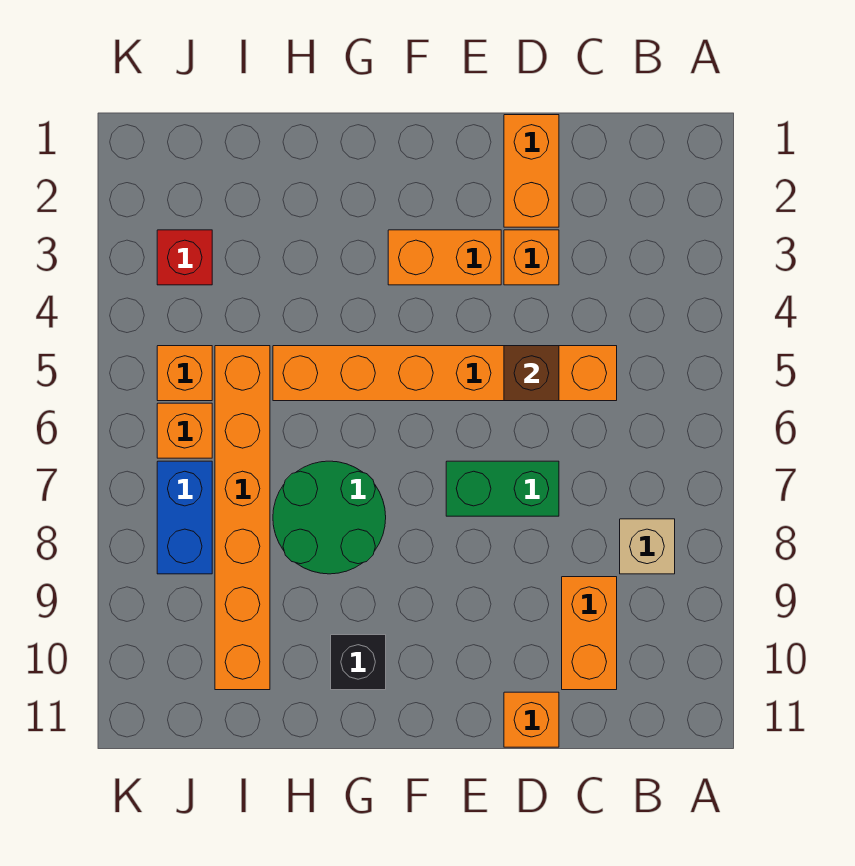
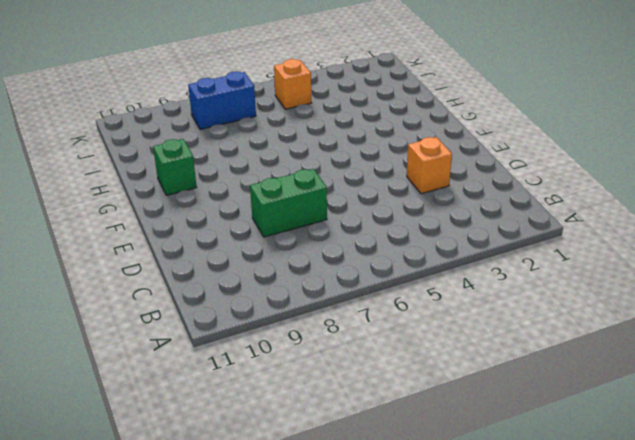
green brick D7:D8 level 1 -> green brick D7:E7 level 1
green brick G10 level 1 -> black brick G10 level 1
none -> tan brick B8 level 1
none -> orange brick C5:H5 level 1
none -> orange brick C9:C10 level 1

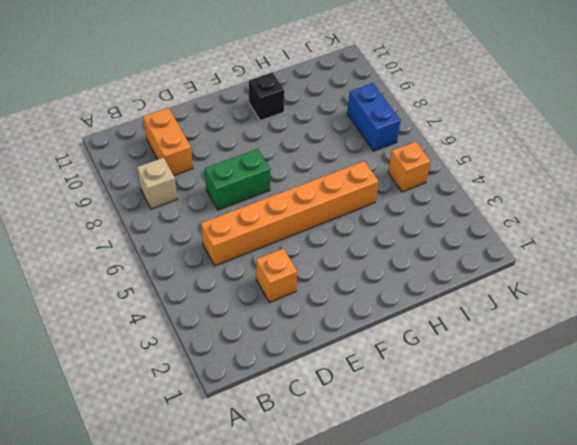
none -> orange brick D1:D2 level 1
none -> orange brick D11 level 1
none -> orange brick E3:F3 level 1

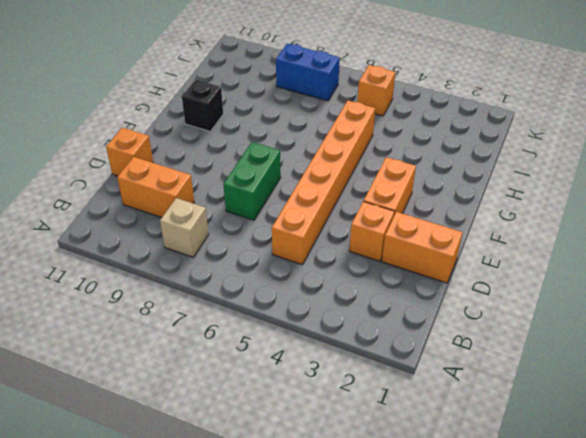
none -> green round brick G7:H8 level 1
none -> orange brick I5:I10 level 1
none -> red brick J3 level 1

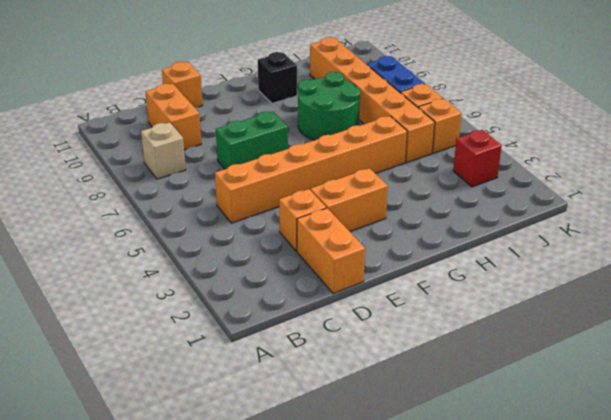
none -> brown brick D5 level 2

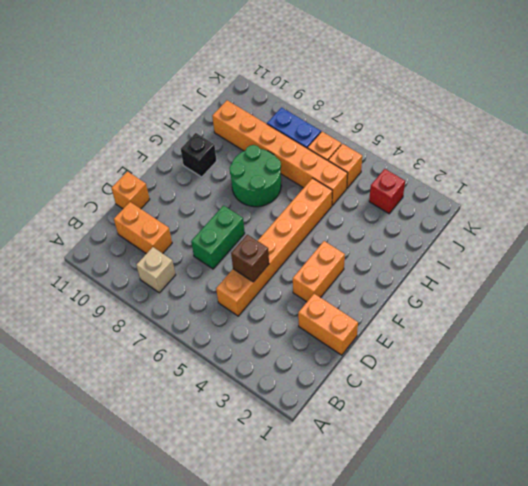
none -> orange brick D3 level 1

